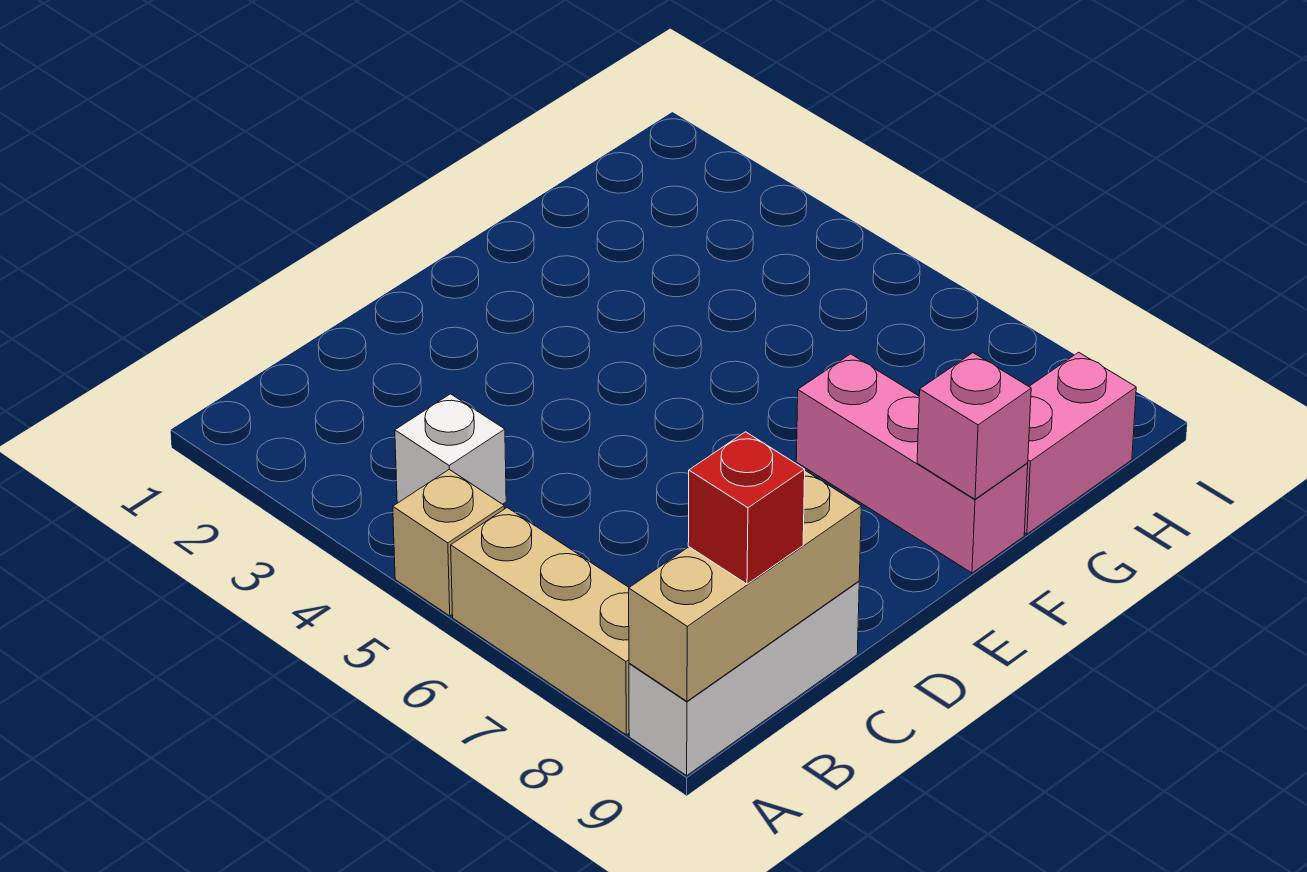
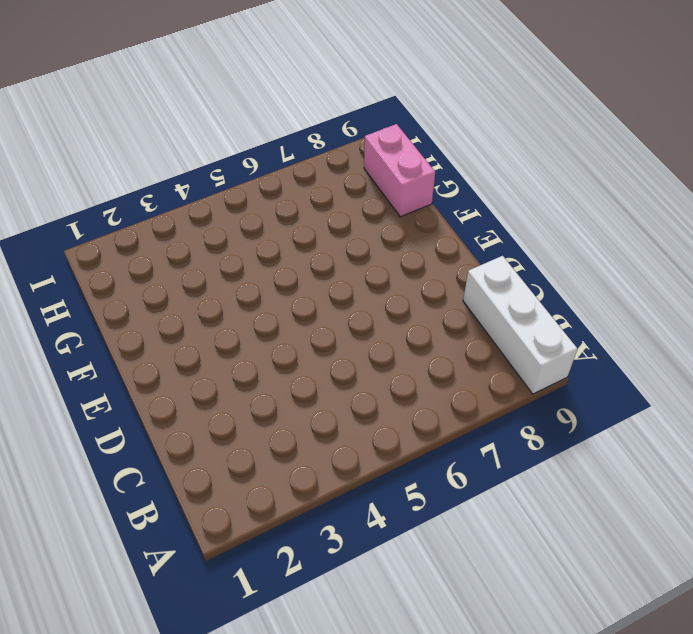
none -> tan brick A5 level 1
none -> tan brick A6:A8 level 1

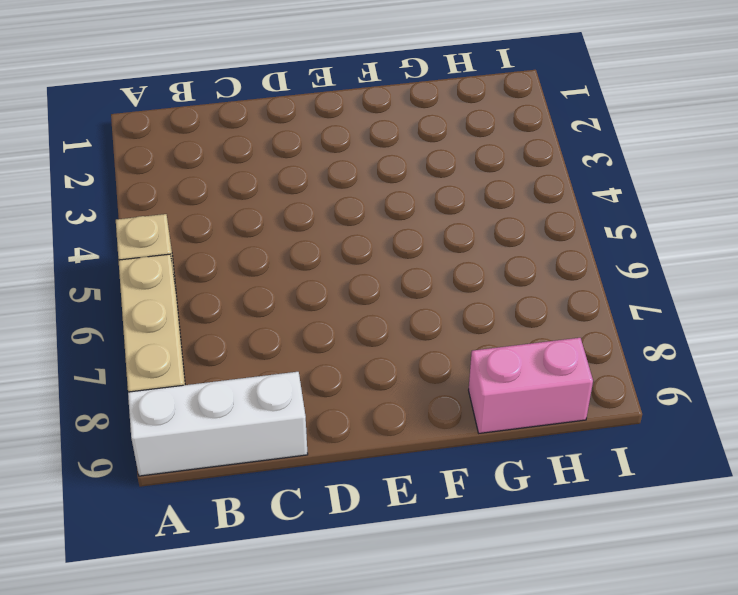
none -> white brick B4 level 1
none -> pink brick F7:F9 level 1

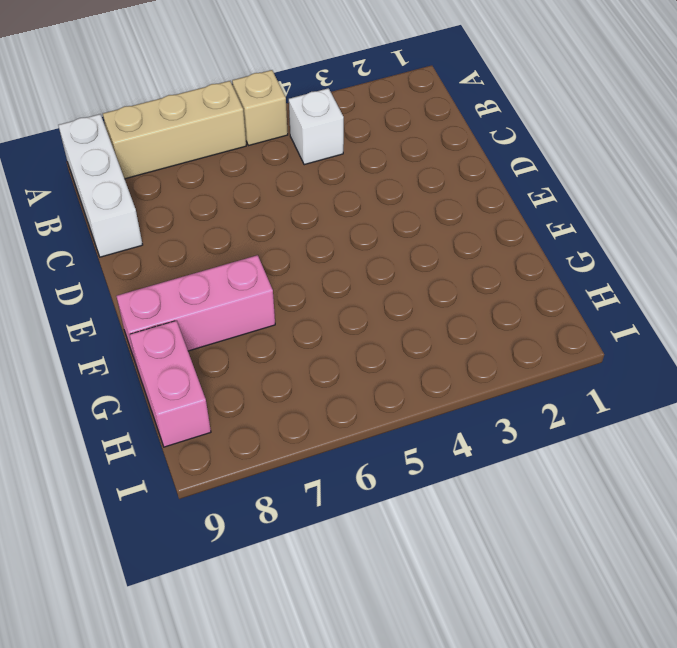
none -> tan brick A9:C9 level 2
none -> pink brick F9 level 2

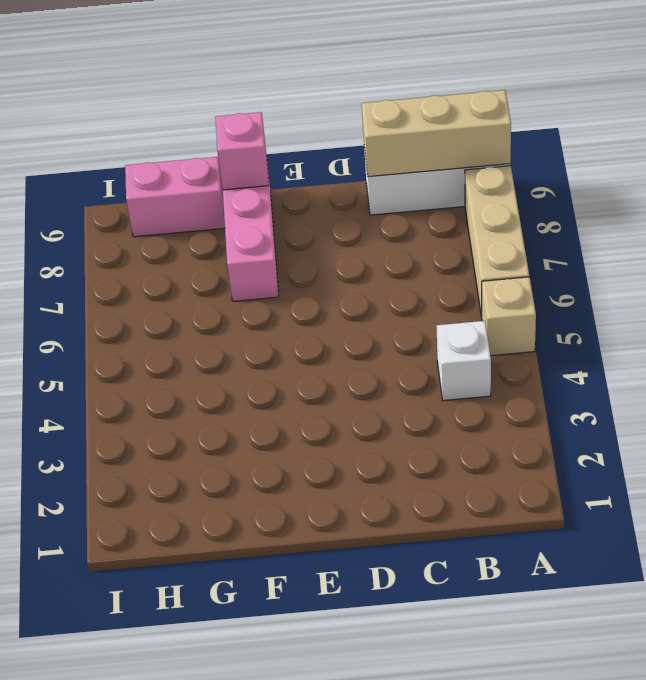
none -> red brick B9 level 3

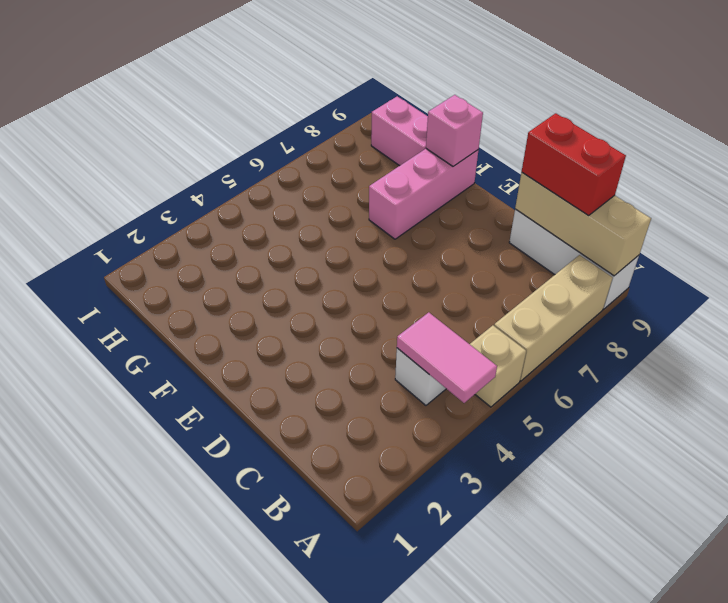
pink tile A4:B4 level 2 -> none
red brick B9:C9 level 3 -> red brick B9 level 3

